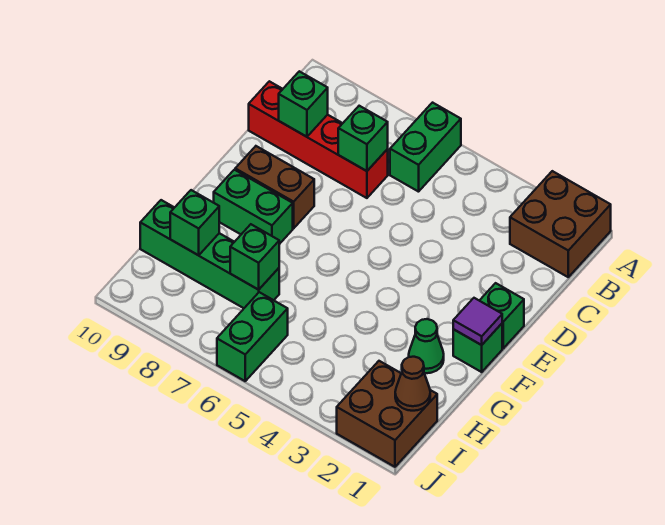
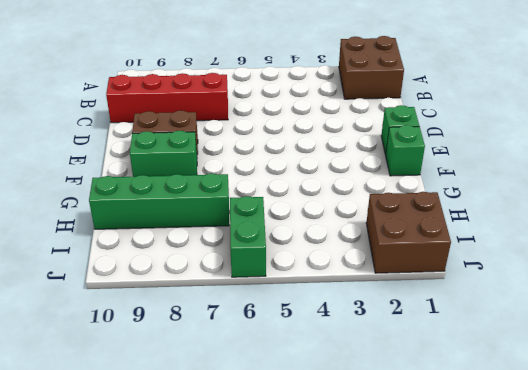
none -> green brick A6:B6 level 1
none -> green cone G2 level 1
none -> green brick C7 level 2

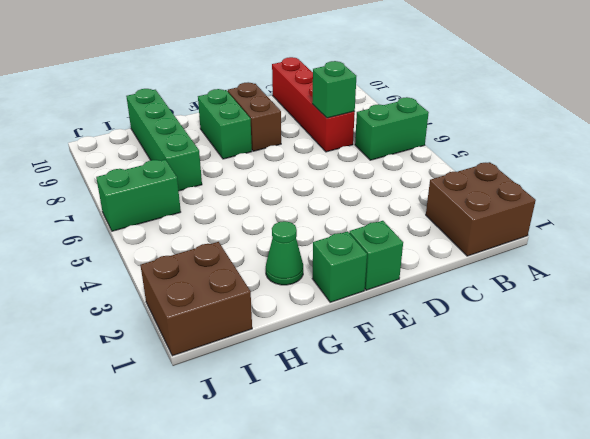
none -> green brick C9 level 2
none -> purple tile F1 level 2
none -> green brick H7 level 2

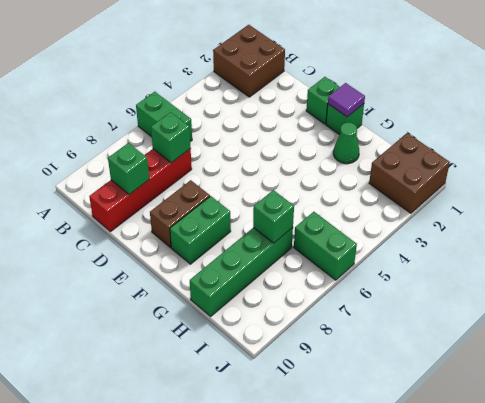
none -> green brick H9 level 2
none -> brown cone I1 level 2

